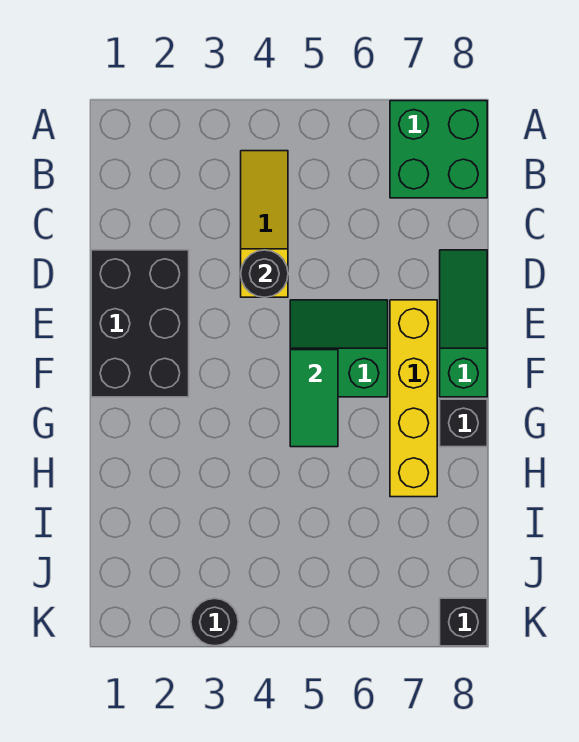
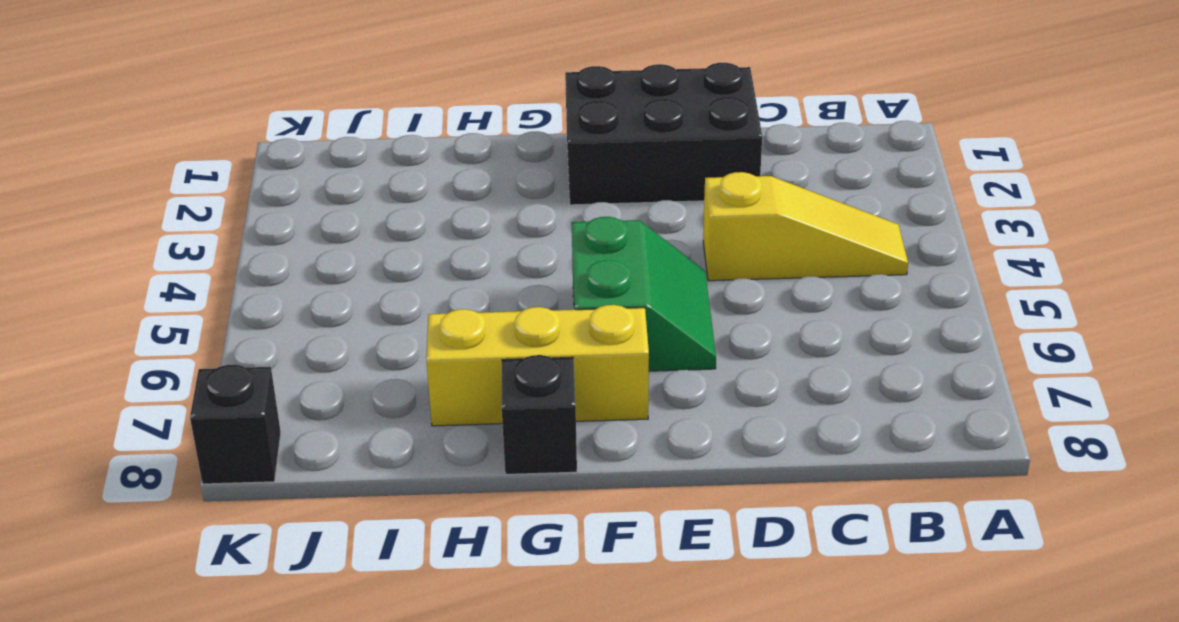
yellow brick F7:H7 level 1 -> yellow brick E7:H7 level 1
none -> green brick A7:B8 level 1
none -> green slope D8:F8 level 1 top F

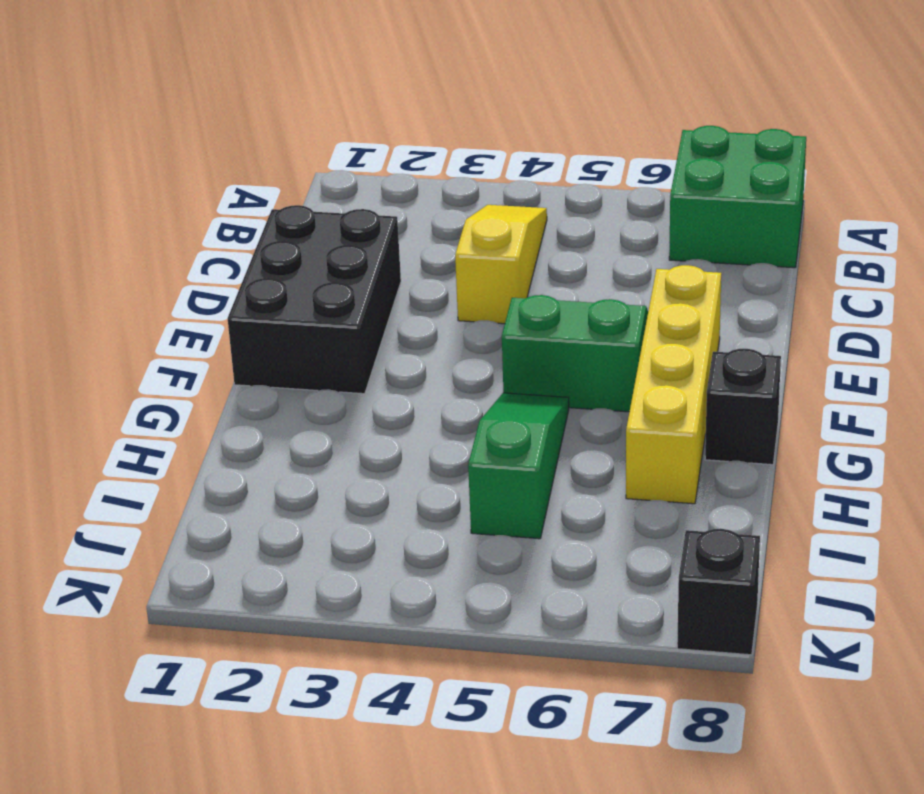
green slope G5:I5 level 1 top I -> green slope D8:F8 level 1 top F
none -> black round brick K3 level 1
none -> black round brick D4 level 2

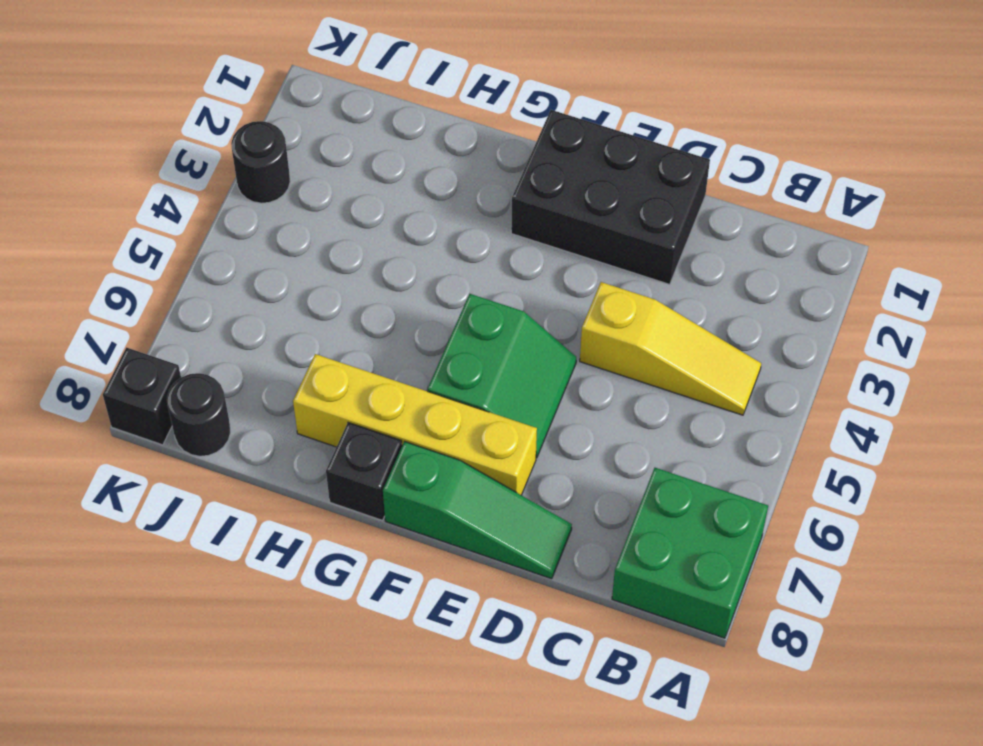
black round brick J8 level 1 -> black round brick D4 level 2
none -> green tile F5:G5 level 2

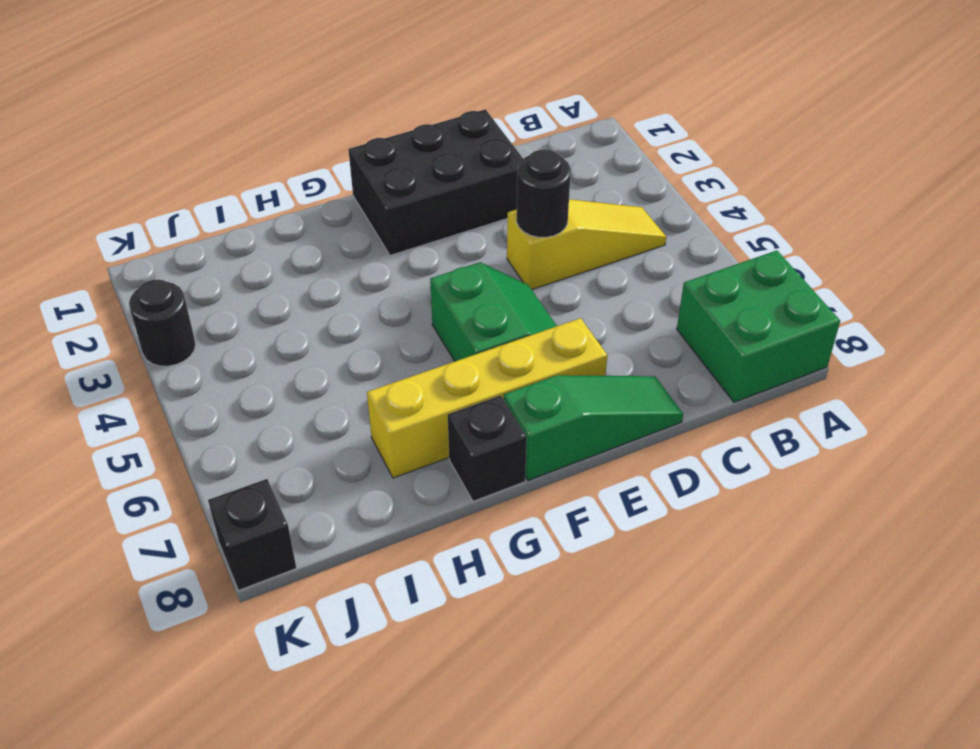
none -> green tile F5:G5 level 2

